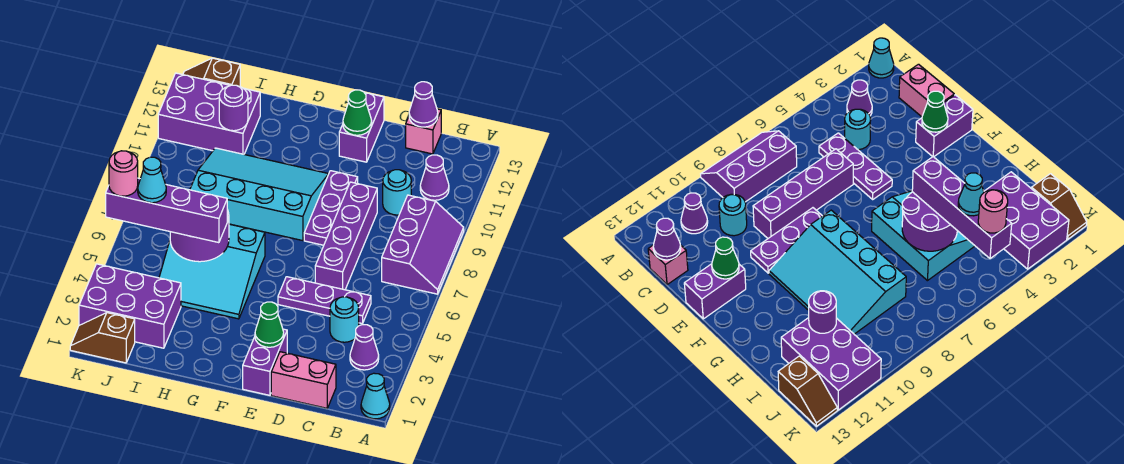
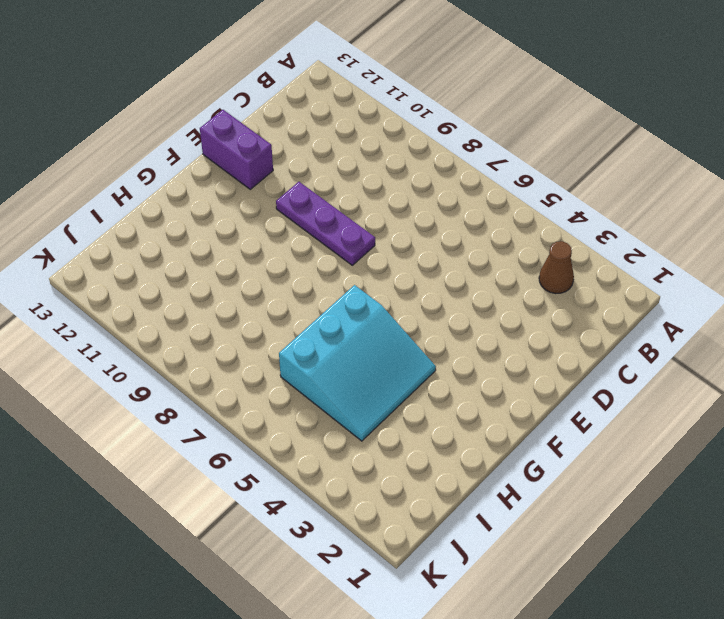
brown cone B3 level 1 -> purple cone B3 level 1
none -> cyan cone A1 level 1
none -> purple slope A7:B9 level 1 top B
none -> purple cone B11 level 1

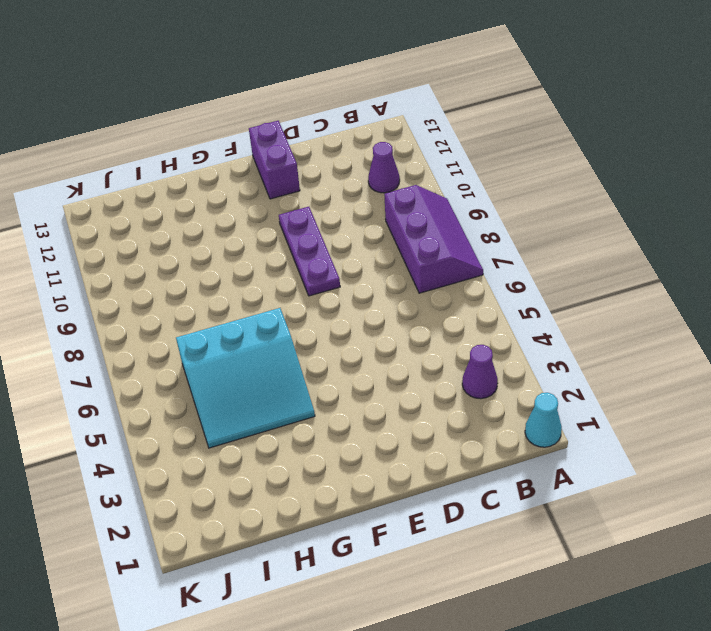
none -> pink brick C1:D1 level 1
none -> cyan round brick C4 level 1
none -> purple plate C5:E5 level 1

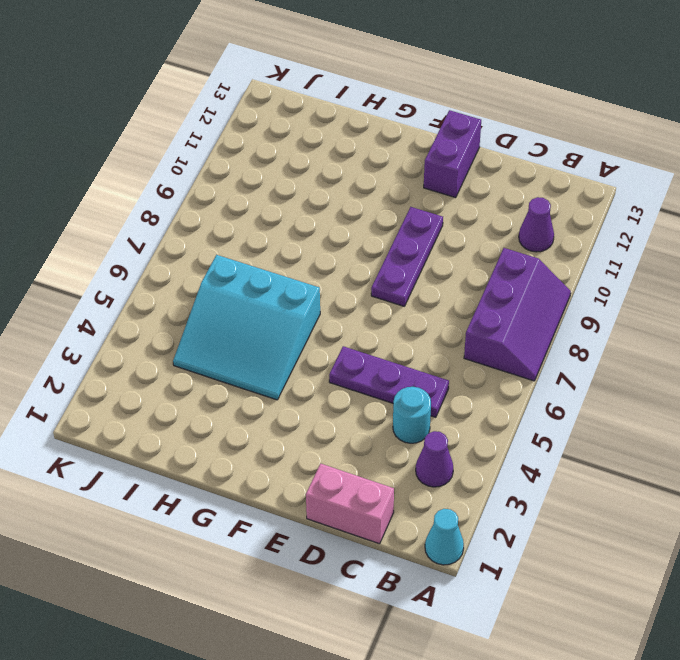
none -> cyan round brick C10 level 1
none -> pink brick C13 level 1
none -> purple brick D6:D9 level 1

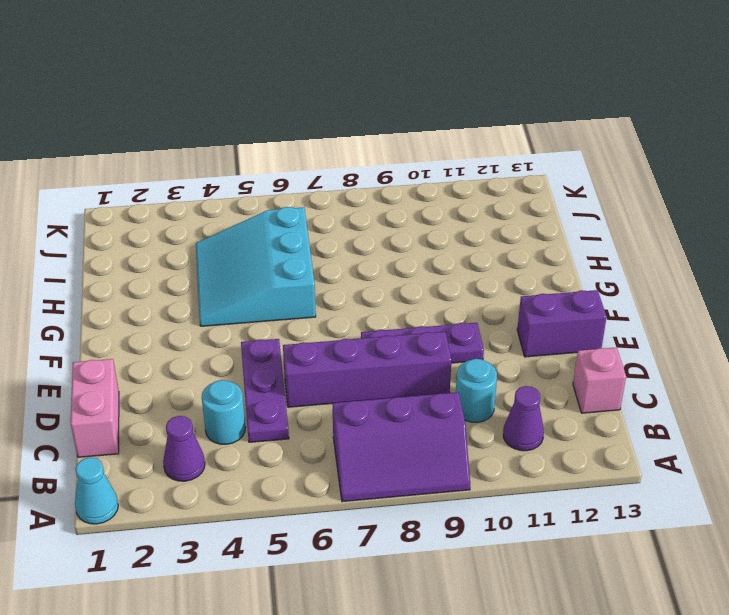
none -> purple brick E1:E2 level 1
none -> cyan slope F8:I10 level 1 top 8
none -> purple brick I2:K3 level 1

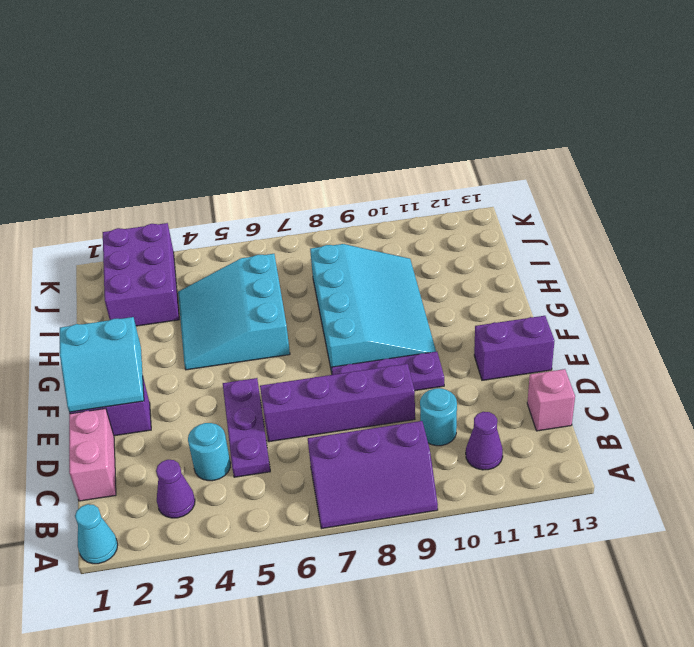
cyan slope E1:F2 level 2 top F -> green cone E2 level 2
none -> purple brick I11:K12 level 1
none -> brown slope J1:K1 level 1 top J
none -> brown slope J13:K13 level 1 top J

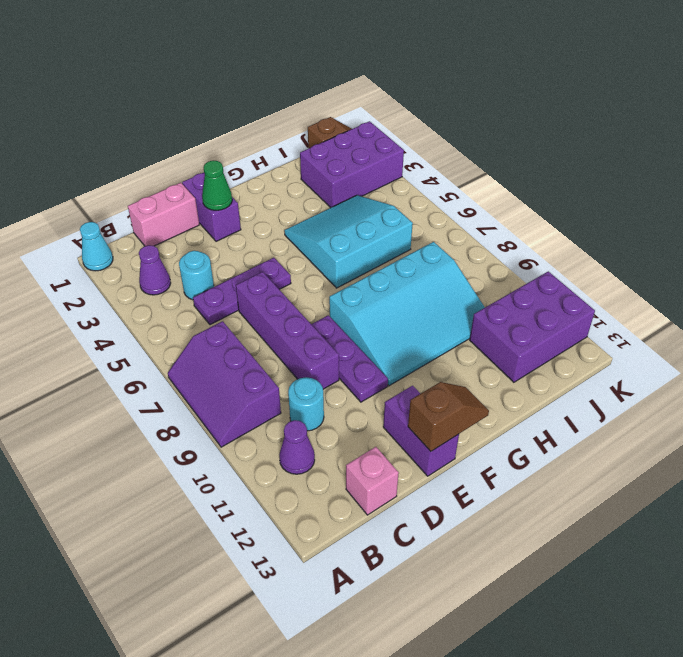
brown slope E13:F13 level 2 top E -> brown slope J13:K13 level 1 top J
none -> purple cone C13 level 2
none -> green cone E12 level 2
none -> purple round brick H5:I6 level 2

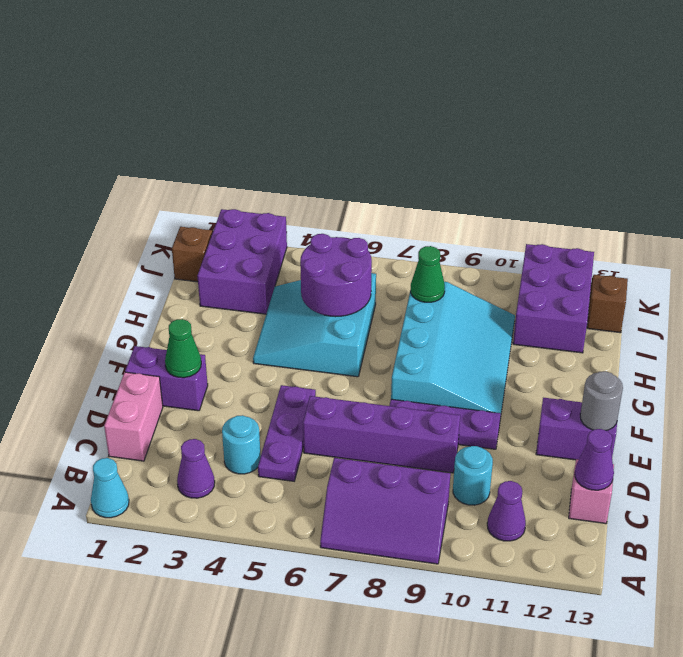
grey round brick E13 level 2 -> none
green cone I8 level 2 -> green cone E12 level 2
none -> purple round brick I11 level 2
none -> purple brick H5:K5 level 3
none -> cyan cone J5 level 4

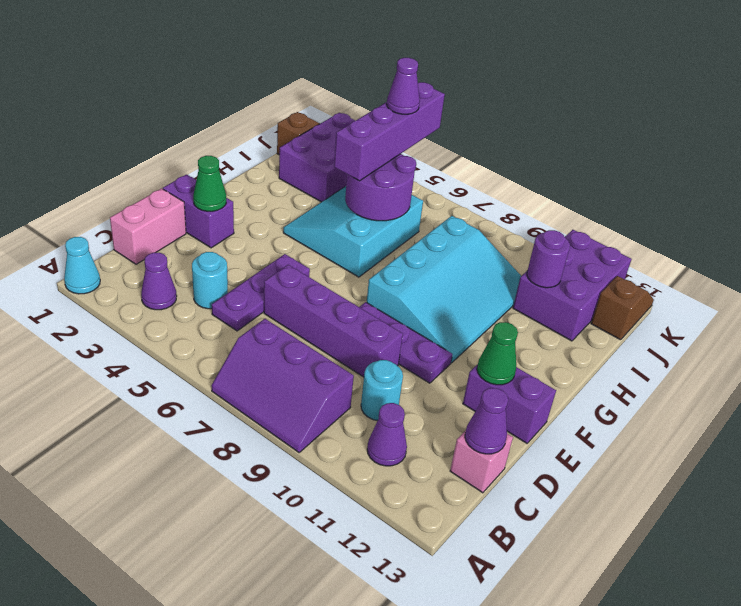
purple cone J5 level 4 -> cyan cone J5 level 4
none -> pink round brick K5 level 4

